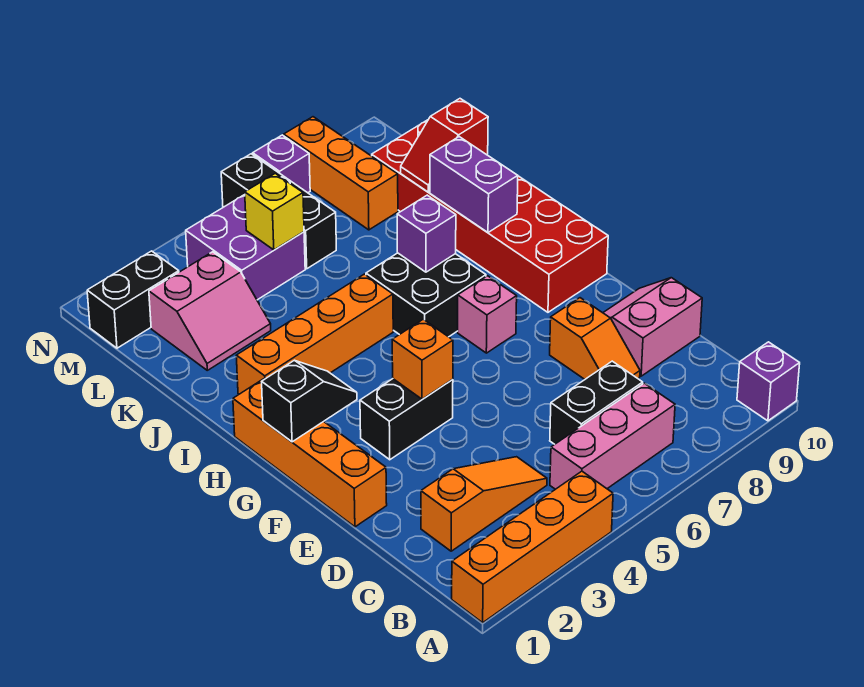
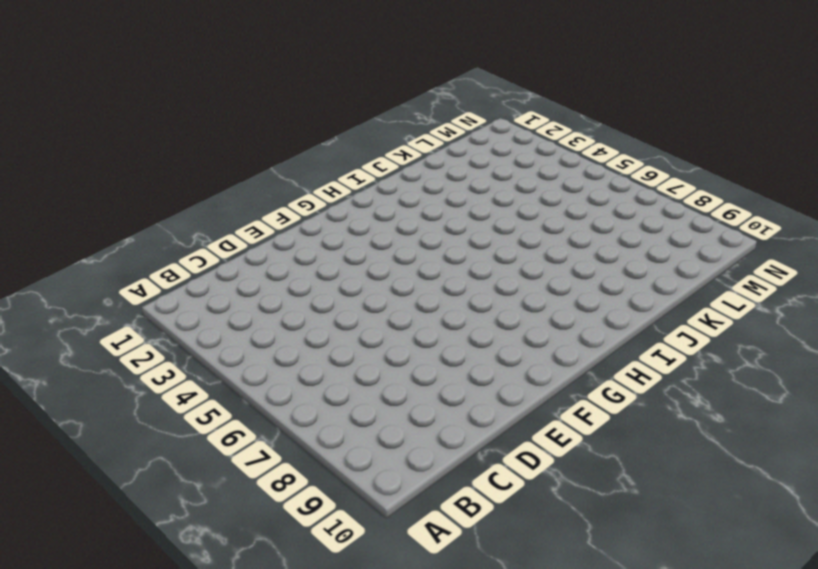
none -> orange brick A1:A4 level 1
none -> purple brick A10 level 1
none -> pink brick B5:B7 level 1

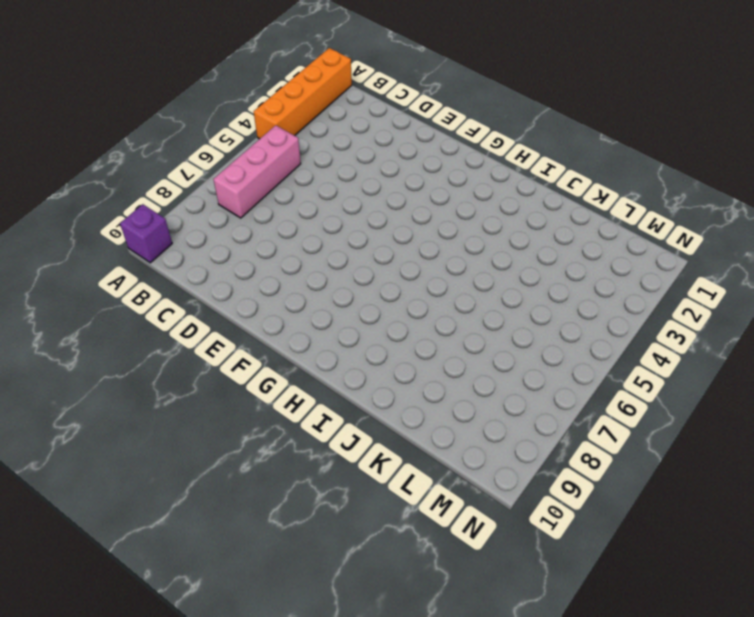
none -> orange slope C2:C4 level 1 top 2
none -> black brick C6:C7 level 1
none -> orange slope D8:E8 level 1 top E

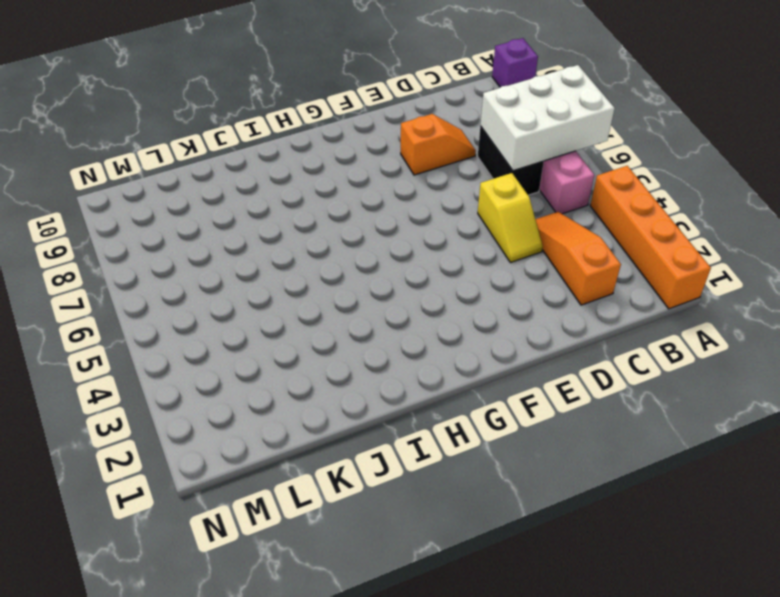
white brick A6:C7 level 2 -> none
yellow slope D4:D5 level 1 top 5 -> none
none -> pink slope D9:E10 level 1 top D
none -> orange brick E1:H1 level 1
none -> black brick F3:F4 level 1

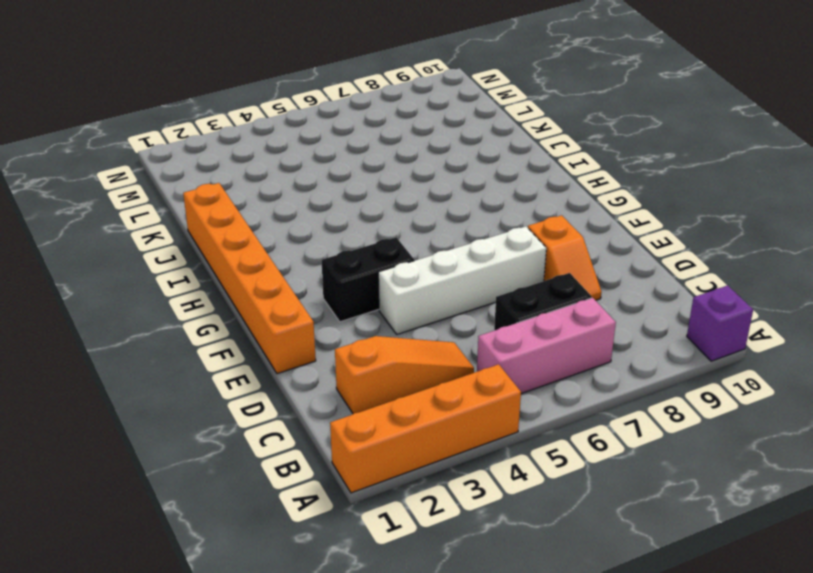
orange brick E1:J1 level 1 -> orange brick E1:H1 level 1
white brick E4:E7 level 1 -> none
none -> pink slope D9:E10 level 1 top D
none -> pink brick G7 level 1
none -> red brick G9:L10 level 1

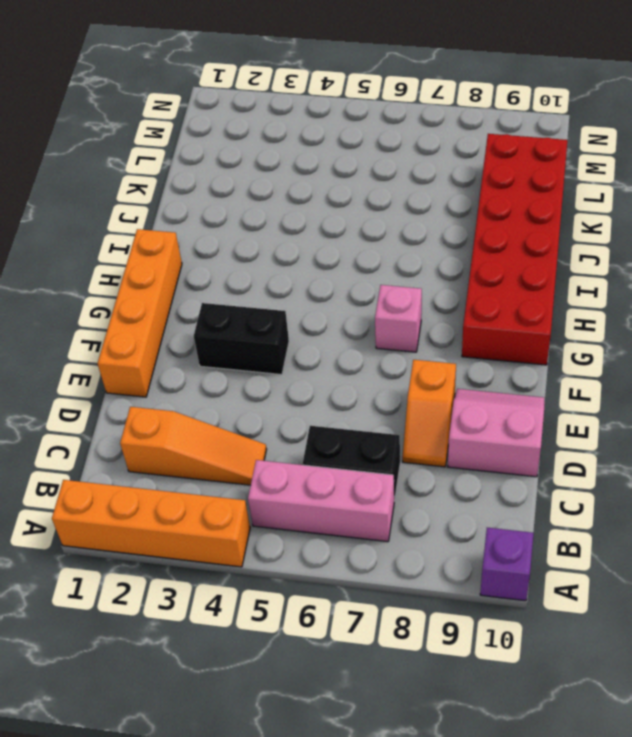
none -> black brick H6:I7 level 1
none -> orange brick I2:I5 level 1
none -> pink slope K2:L3 level 1 top L

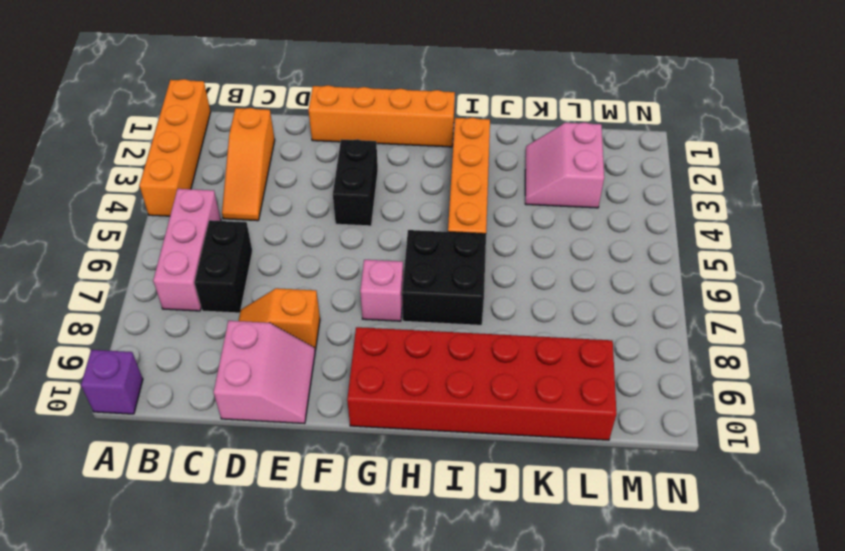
none -> purple brick L4:M5 level 1
none -> black brick L6:N6 level 1
none -> orange brick L8:N8 level 1

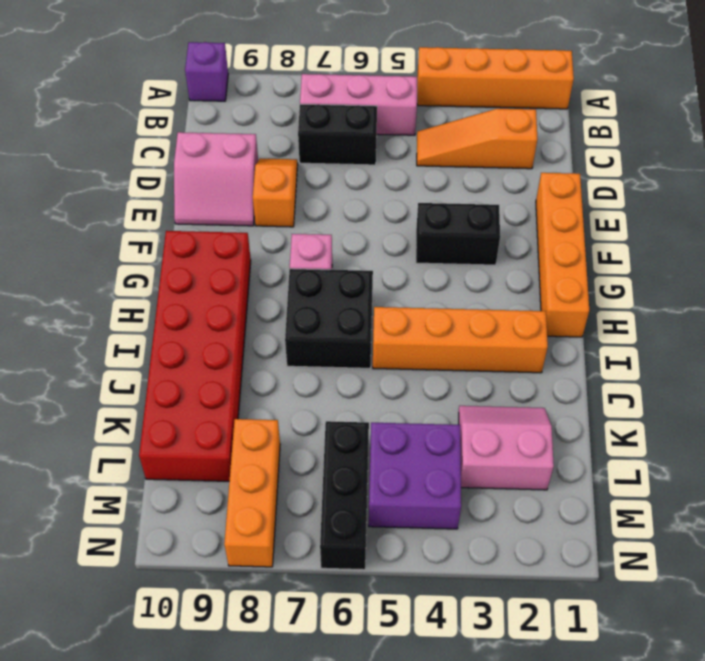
none -> black brick M1:M2 level 1
none -> purple brick N7 level 1
none -> orange brick F4 level 2

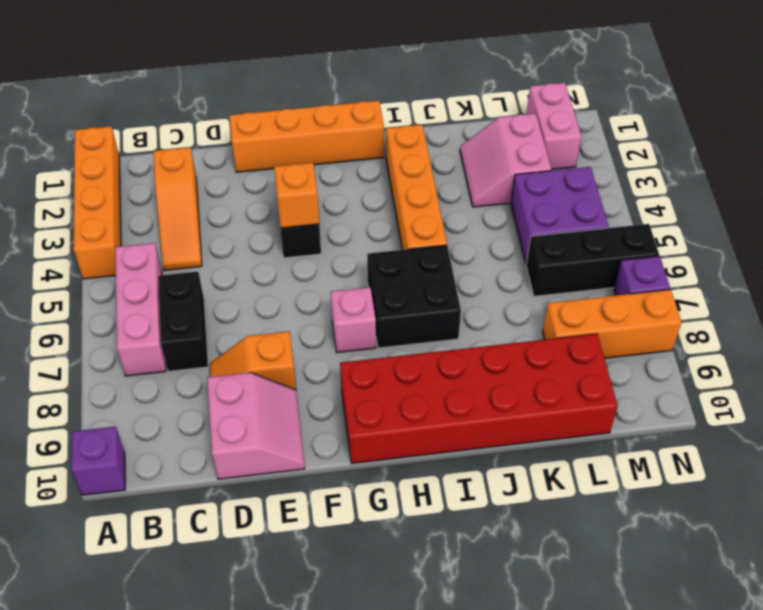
pink brick M1:M2 level 1 -> black brick M1:M2 level 1
none -> black slope G1:G2 level 2 top 1
none -> purple brick I7 level 2
none -> purple brick I9:J9 level 2

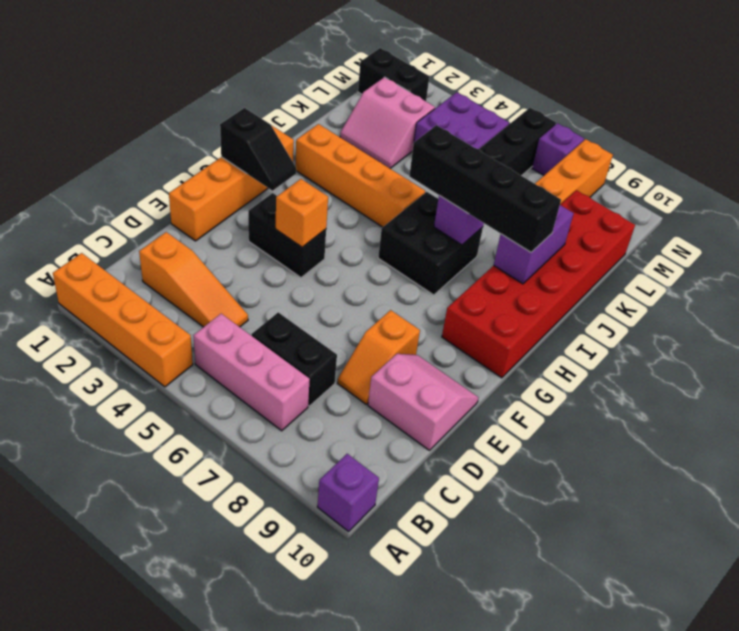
black brick I6:I9 level 3 -> none
none -> pink brick G7 level 1
none -> red slope K9:K10 level 2 top 10
none -> yellow brick L5 level 2

